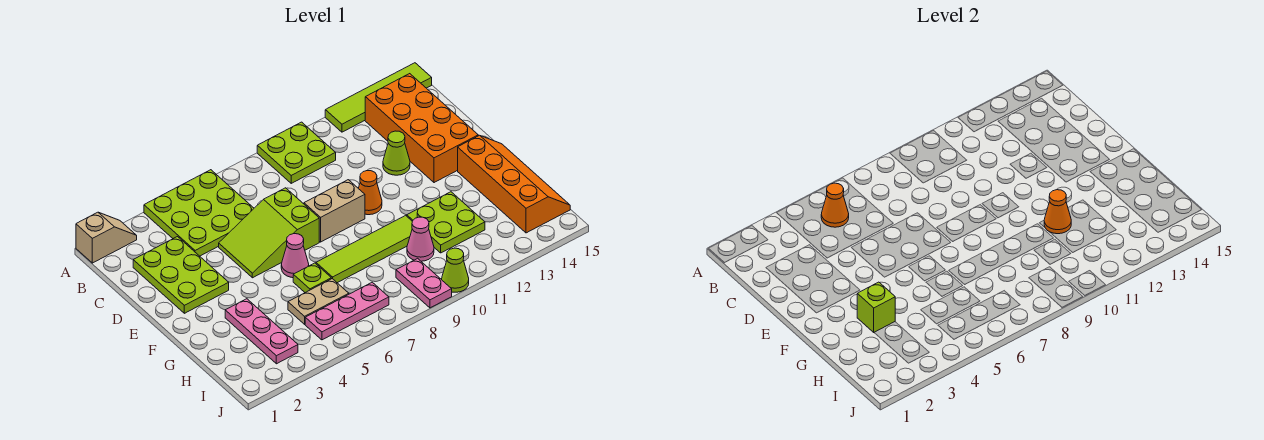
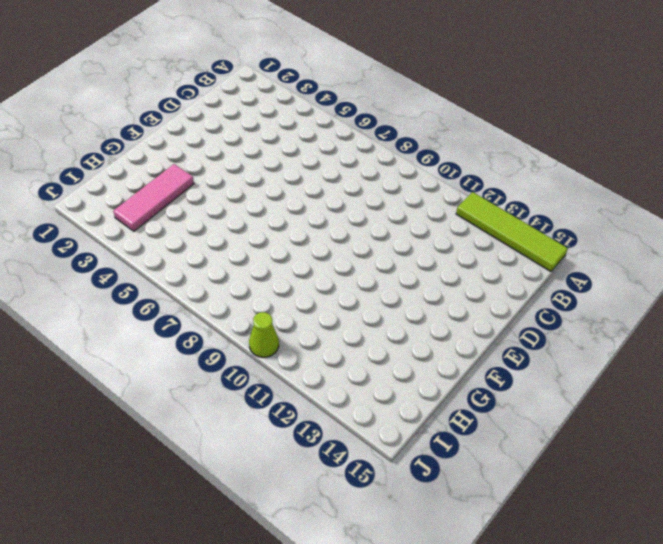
pink tile G3:I3 level 1 -> pink plate G3:I3 level 1
none -> tan slope A1:A2 level 1 top 1
none -> lime plate A4:C6 level 1
none -> lime plate A9:B10 level 1

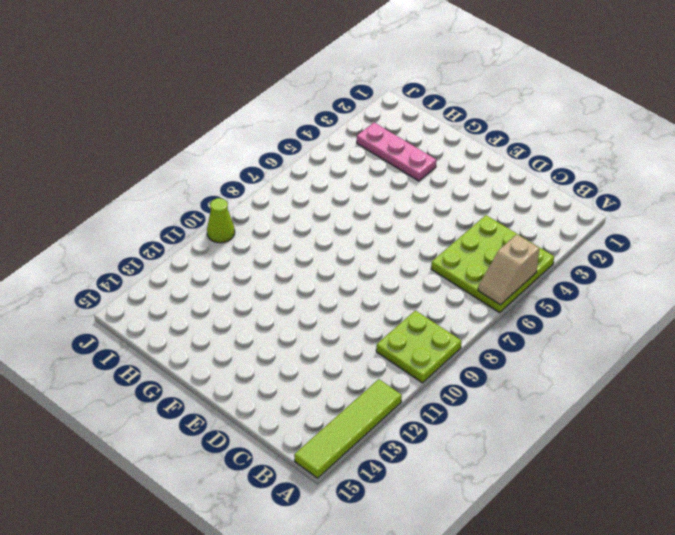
tan slope A5:A6 level 2 top 5 -> tan slope A1:A2 level 1 top 1
none -> orange brick B13:E14 level 1
none -> lime plate C2:E3 level 1
none -> lime slope D5:E7 level 1 top 7

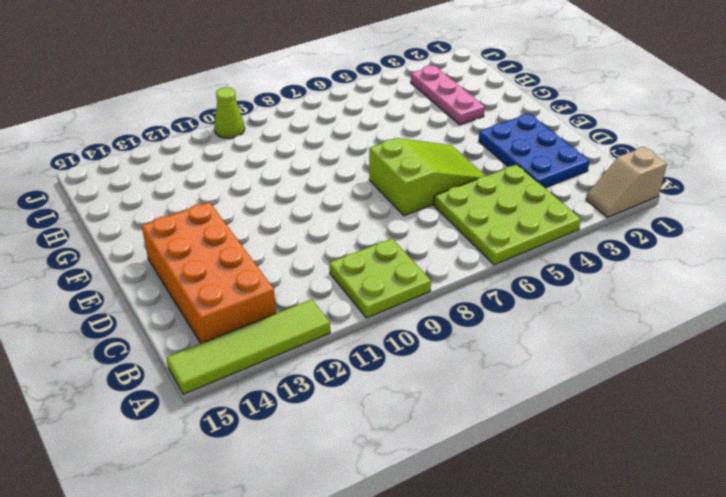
blue plate C2:E3 level 1 -> lime plate C2:E3 level 1
none -> lime cone D12 level 1
none -> tan brick E8:E9 level 1
none -> orange cone E10 level 1

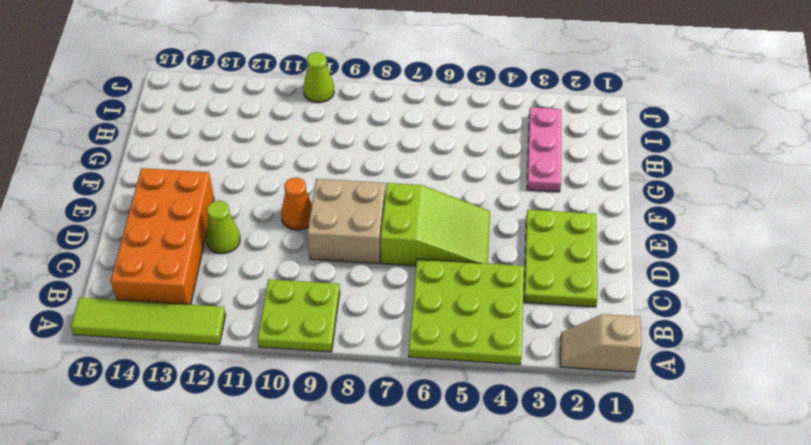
tan brick D8:E9 level 1 -> tan brick E8:E9 level 1
none -> pink cone F6 level 1
none -> orange slope F14:I15 level 1 top 14
none -> lime plate G6 level 1

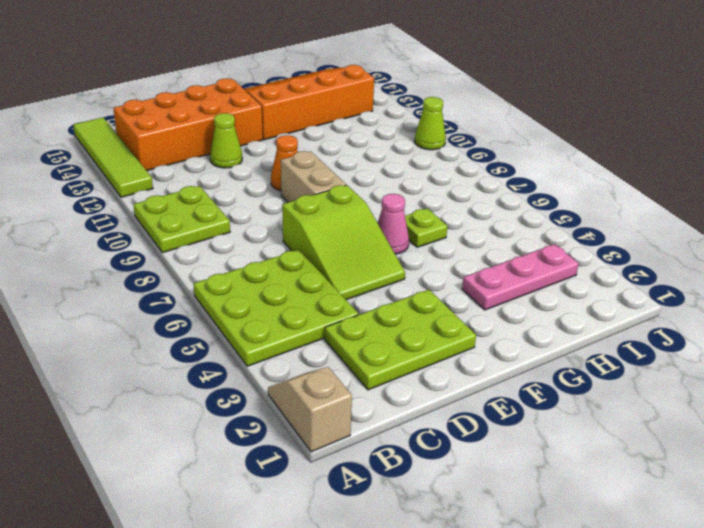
orange slope F13:I15 level 1 top 13 -> orange slope F14:I15 level 1 top 14
none -> lime tile G7:G10 level 1
none -> lime plate G11:H12 level 1
none -> tan plate H5:H6 level 1

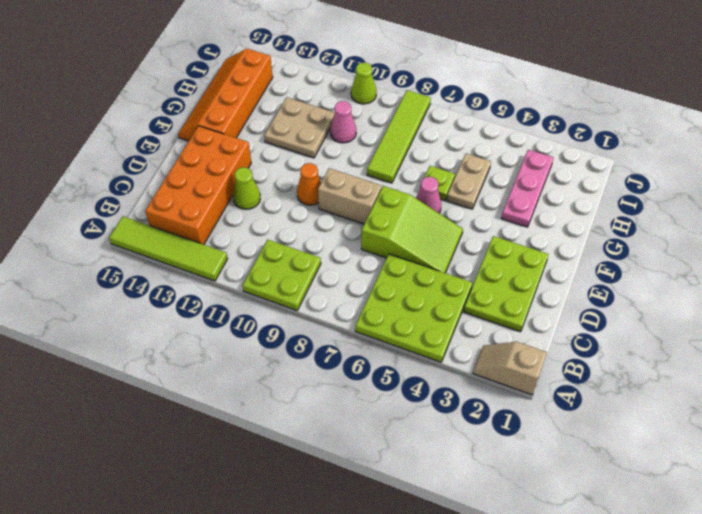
tan plate G5:H5 level 1 -> tan plate H5:H6 level 1
lime tile G8:J8 level 1 -> lime tile G7:G10 level 1
tan plate G11:H12 level 1 -> lime plate G11:H12 level 1
none -> pink plate I5:I7 level 1
none -> pink plate I9:J9 level 1
none -> orange cone B5 level 2

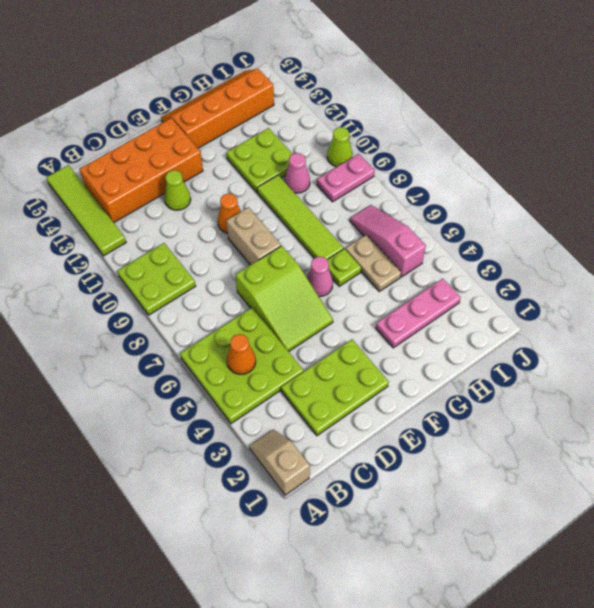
pink slope I5:I7 level 1 top 5 -> pink plate I5:I7 level 1
none -> lime brick G3 level 2
none -> orange cone G11 level 2

